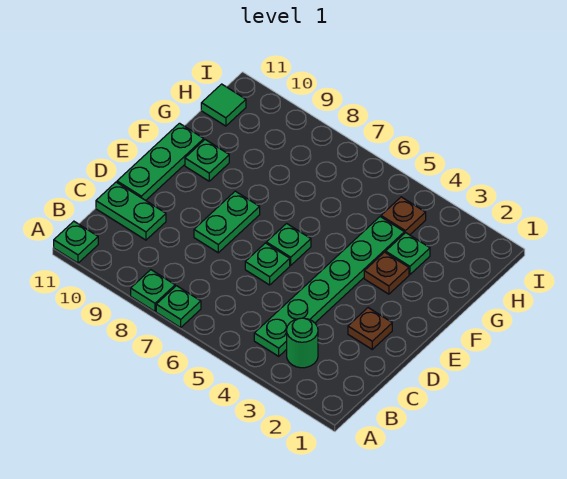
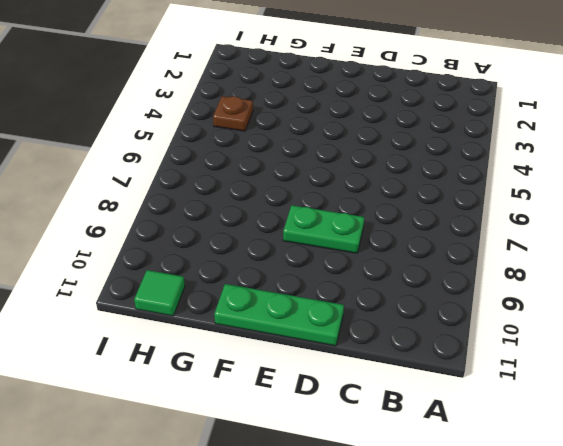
none -> green plate A7 level 1
none -> green plate A8 level 1
none -> green plate A11 level 1

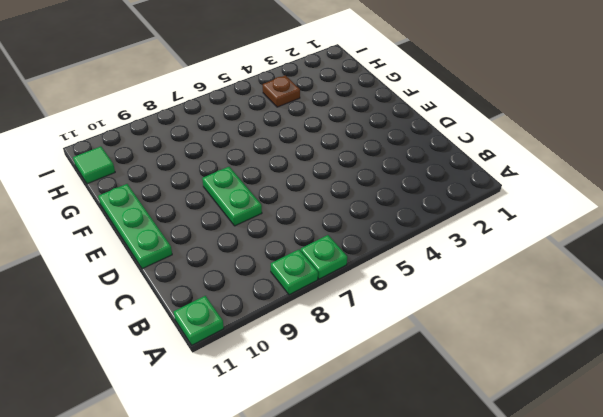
none -> green round brick B3 level 1
none -> green plate B4:G4 level 1
none -> green plate C10:C11 level 1

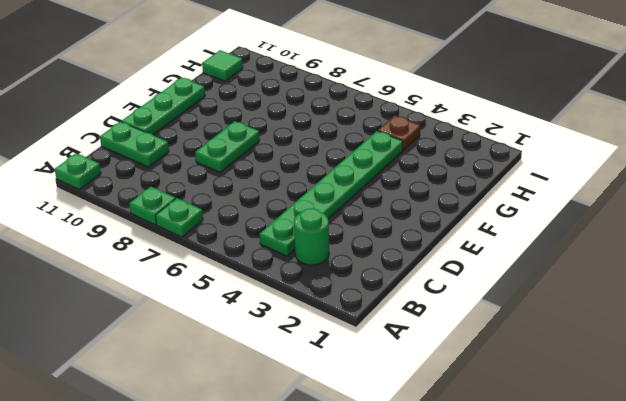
none -> brown plate D2 level 1
none -> green plate D6 level 1
none -> green plate E6 level 1

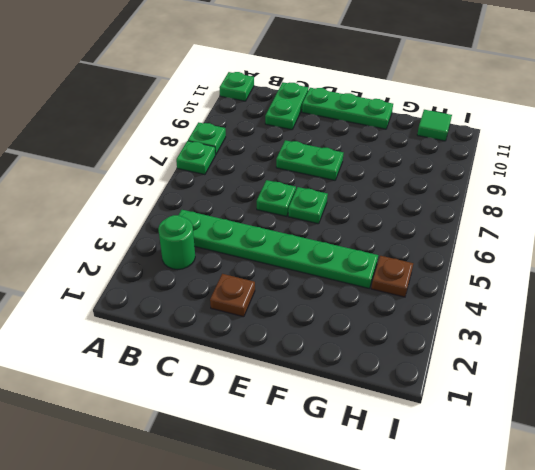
none -> brown plate F3 level 1
none -> green plate F10 level 1
none -> green plate G3 level 1

